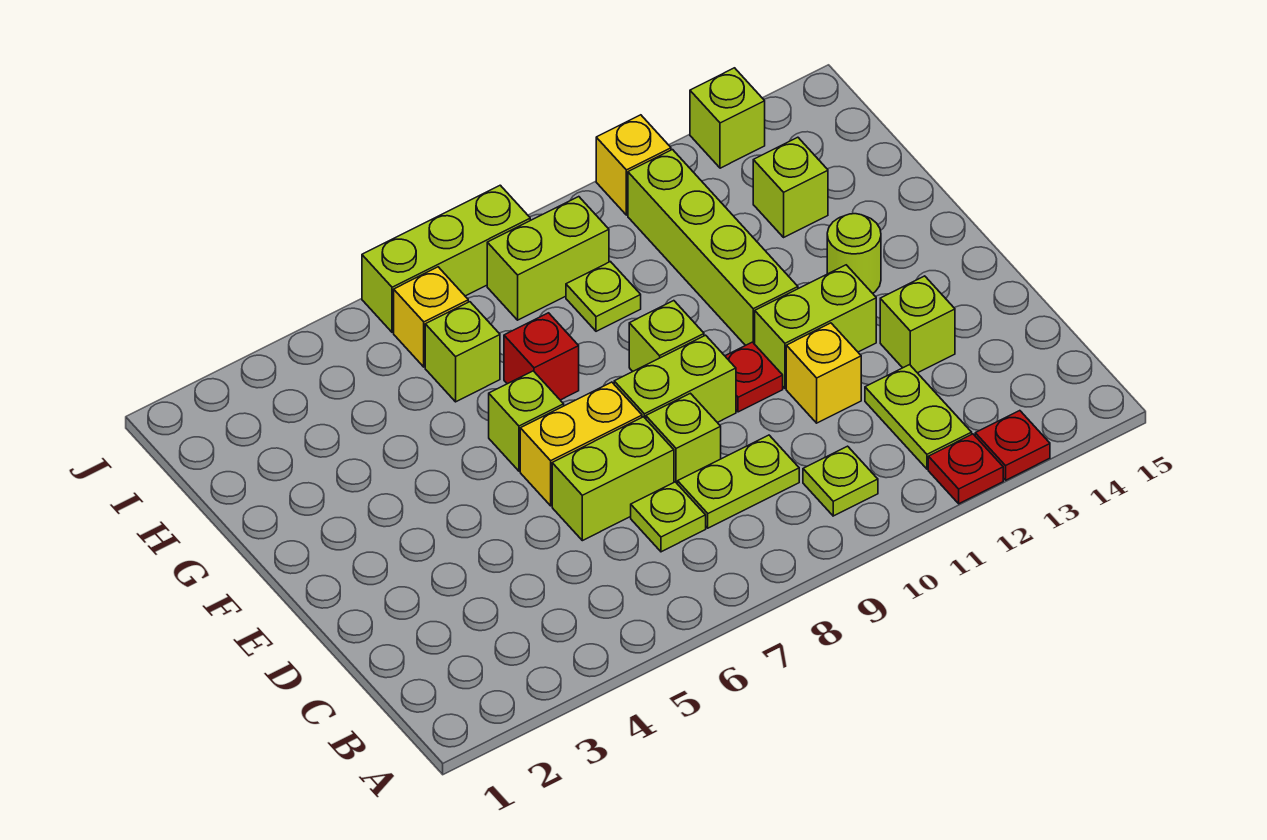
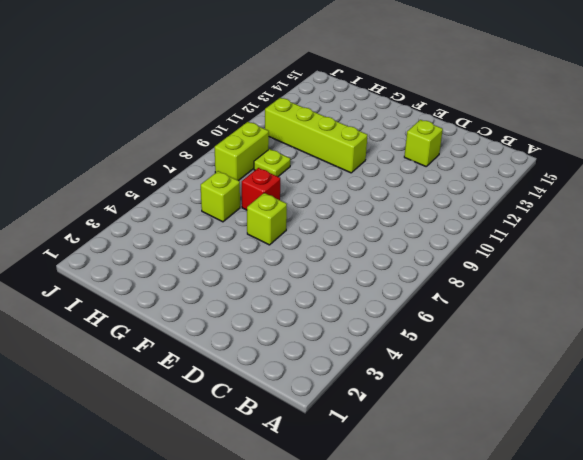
none -> red plate A12 level 1
none -> red plate A13 level 1
none -> lime plate B10 level 1

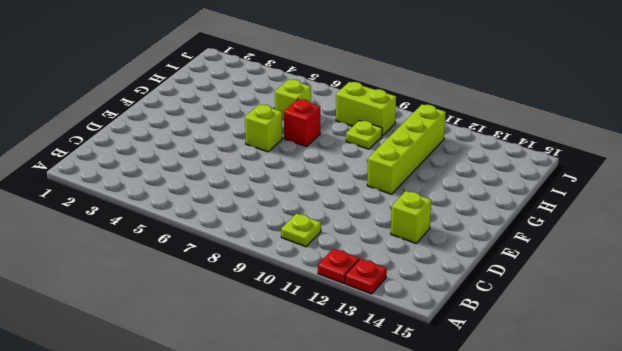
none -> lime plate B12:C12 level 1
none -> lime plate C7 level 1
none -> lime plate C8:C9 level 1

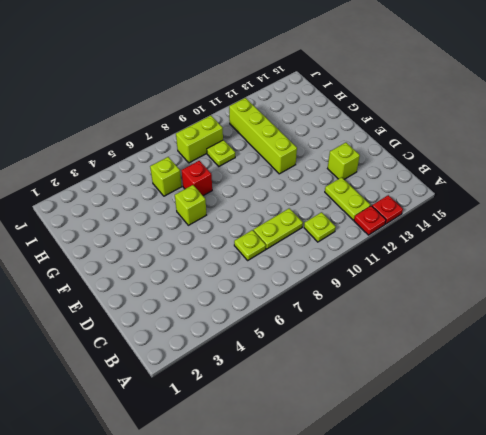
none -> lime brick D6:D7 level 1
none -> lime brick D8 level 1
none -> yellow brick D11 level 1

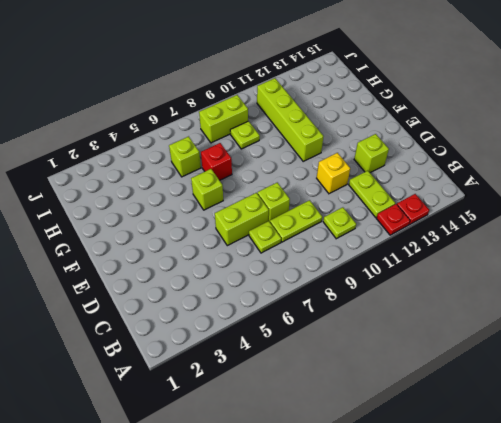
none -> yellow brick E6:E7 level 1
none -> lime brick E8:E9 level 1
none -> red plate E10 level 1

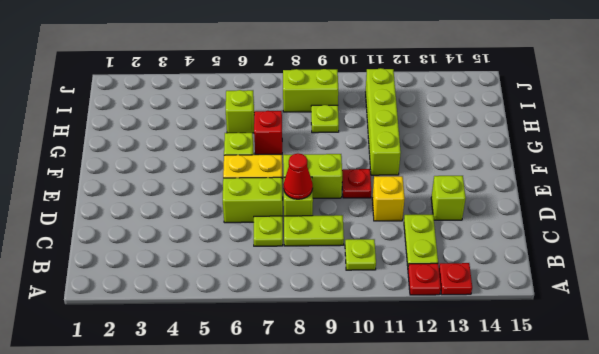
red cone D8 level 2 -> none
none -> lime brick E11:E12 level 1
none -> lime brick F9 level 1
none -> lime round brick F13 level 1

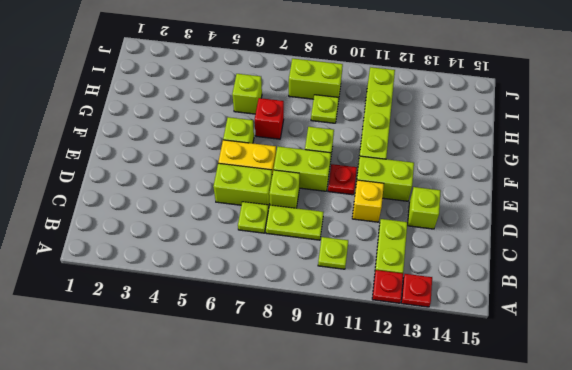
none -> lime round brick F13 level 1
none -> lime brick H13 level 1
none -> yellow brick I6 level 1

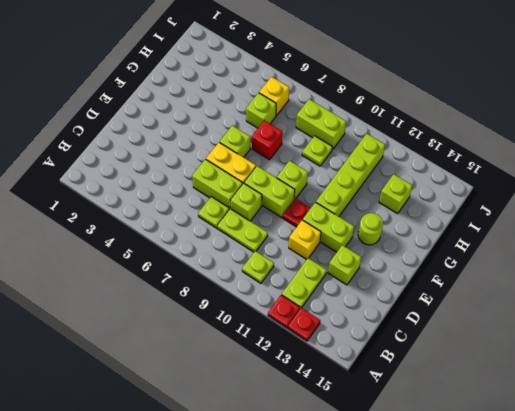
none -> lime brick J6:J8 level 1
none -> yellow brick J11 level 1
none -> lime brick J13 level 1

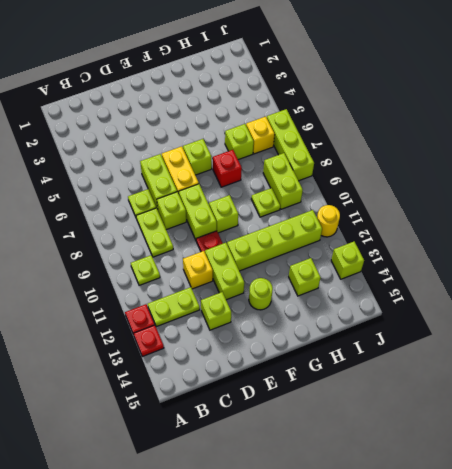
yellow round brick J11 level 1 -> yellow brick J11 level 1

